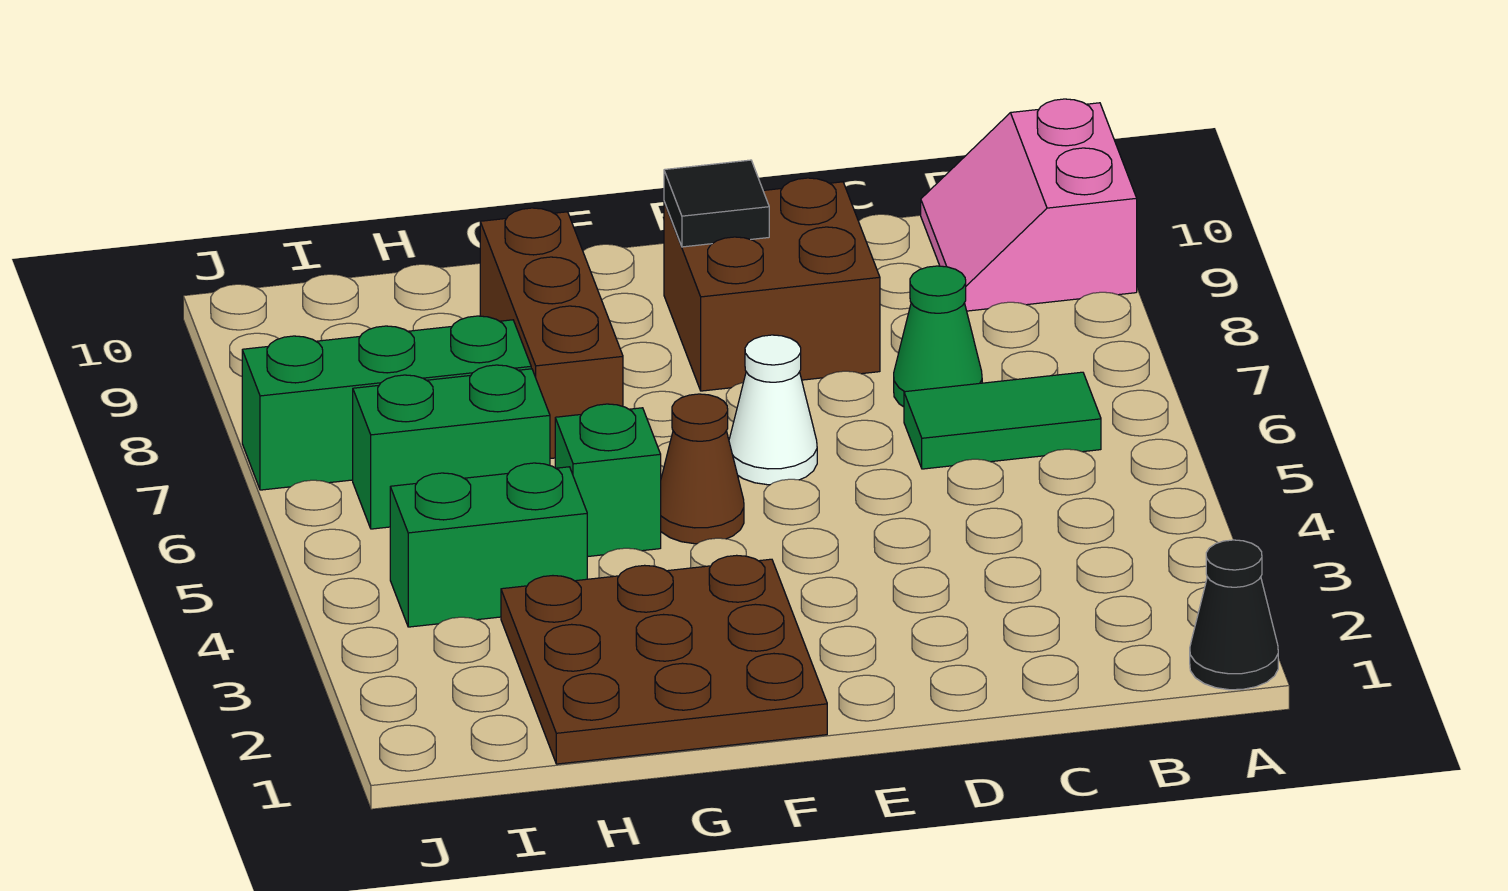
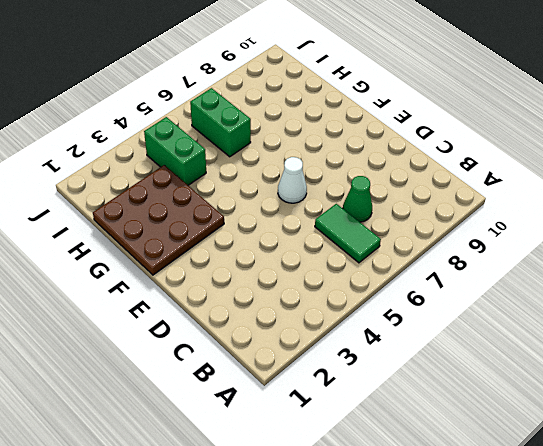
none -> black cone A1 level 1
none -> pink slope A9:B10 level 1 top A
none -> brown brick D8:E9 level 1

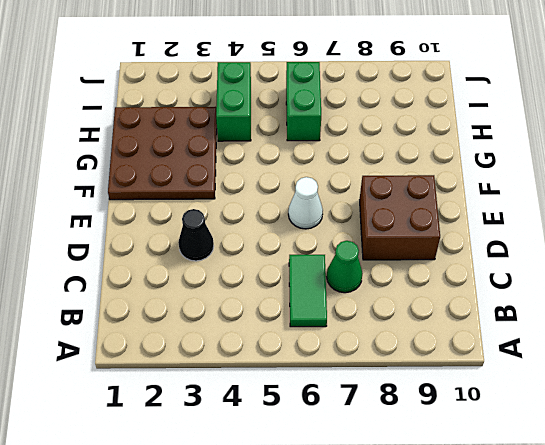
black cone D3 level 1 -> black cone A1 level 1
none -> pink slope A9:B10 level 1 top A
none -> brown cone F5 level 1
none -> green brick G5 level 1

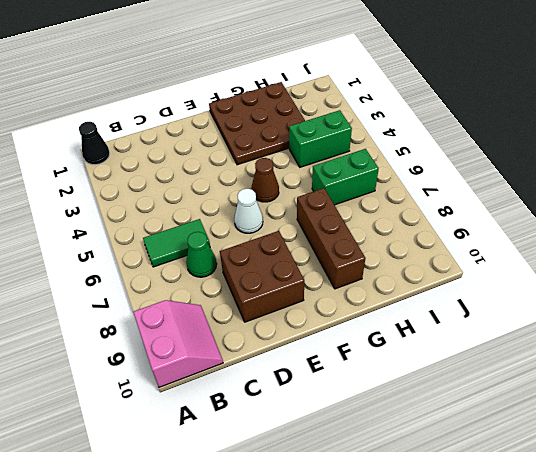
none -> green brick G5 level 1
none -> green brick H7:J7 level 1
none -> black tile E9 level 2

